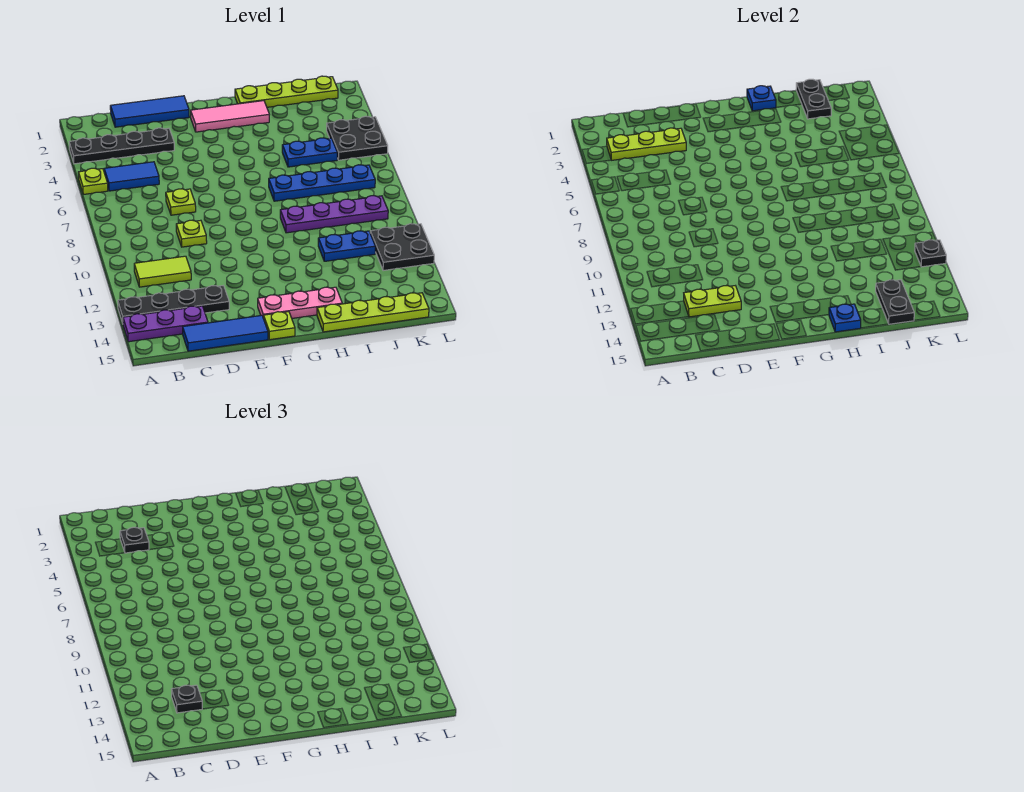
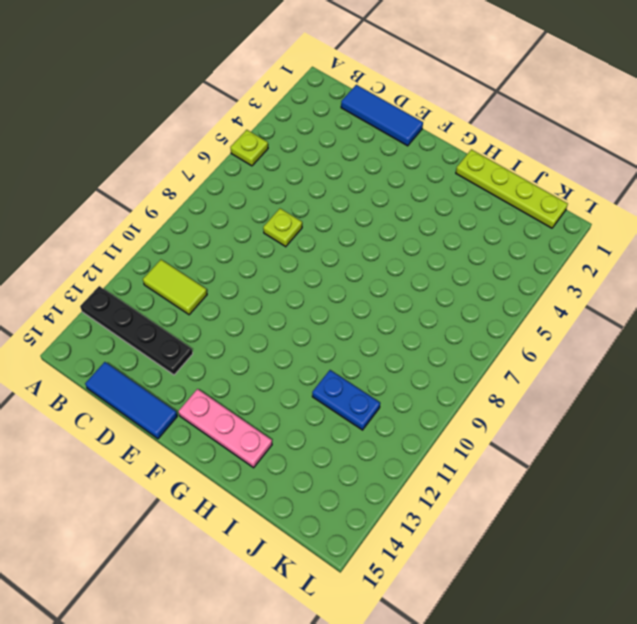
none -> black plate A3:D3 level 1
none -> purple plate A14:C14 level 1
none -> blue tile B5:C5 level 1
none -> lime plate D9 level 1

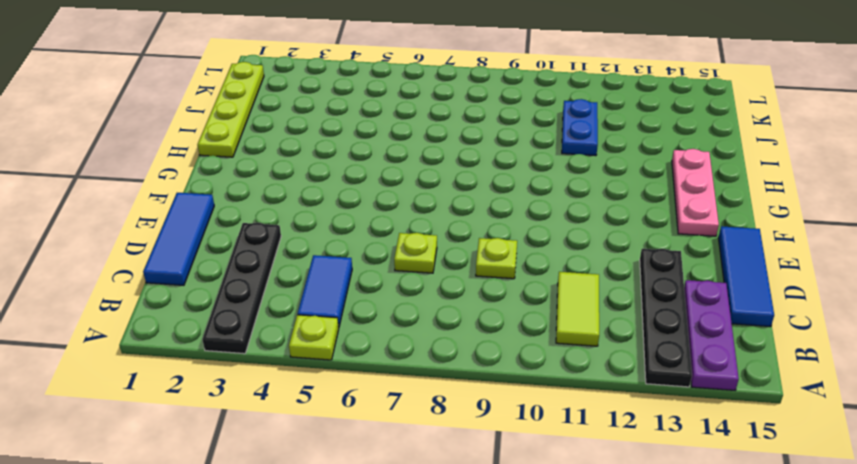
none -> pink tile F2:H2 level 1
none -> lime plate F15 level 1
none -> blue plate H7:K7 level 1
none -> purple plate H9:K9 level 1

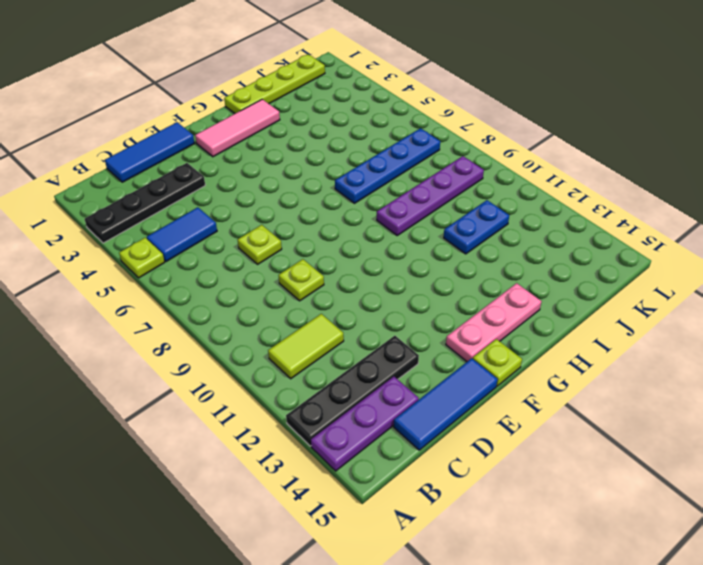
none -> lime plate H15:K15 level 1
none -> blue plate I5:J5 level 1
none -> black plate K4:L5 level 1
none -> black plate K11:L12 level 1

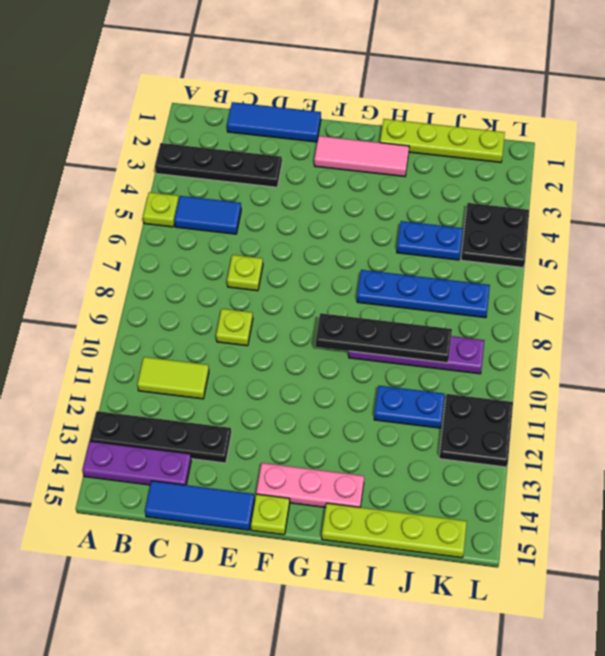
black plate G9:J9 level 2 -> none
none -> lime plate B3:D3 level 2
none -> lime plate C13:D13 level 2
none -> blue plate H1 level 2
none -> blue plate H15 level 2

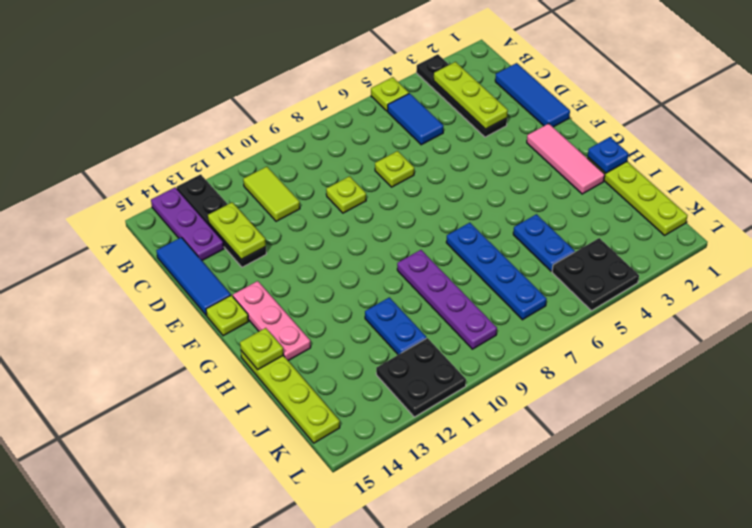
lime plate H15 level 2 -> blue plate H15 level 2
none -> black plate J1:J2 level 2
none -> black plate J14:J15 level 2
none -> black plate L12 level 2
none -> black plate C3 level 3

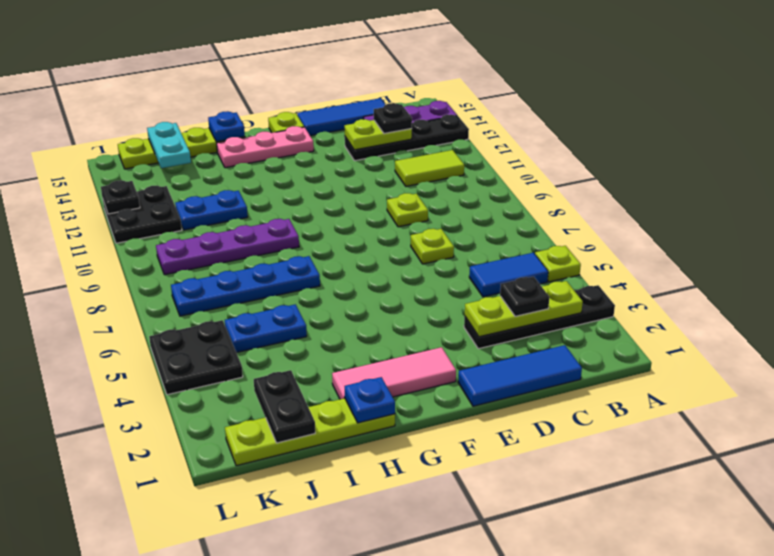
cyan plate J14:J15 level 2 -> black plate J14:J15 level 2

